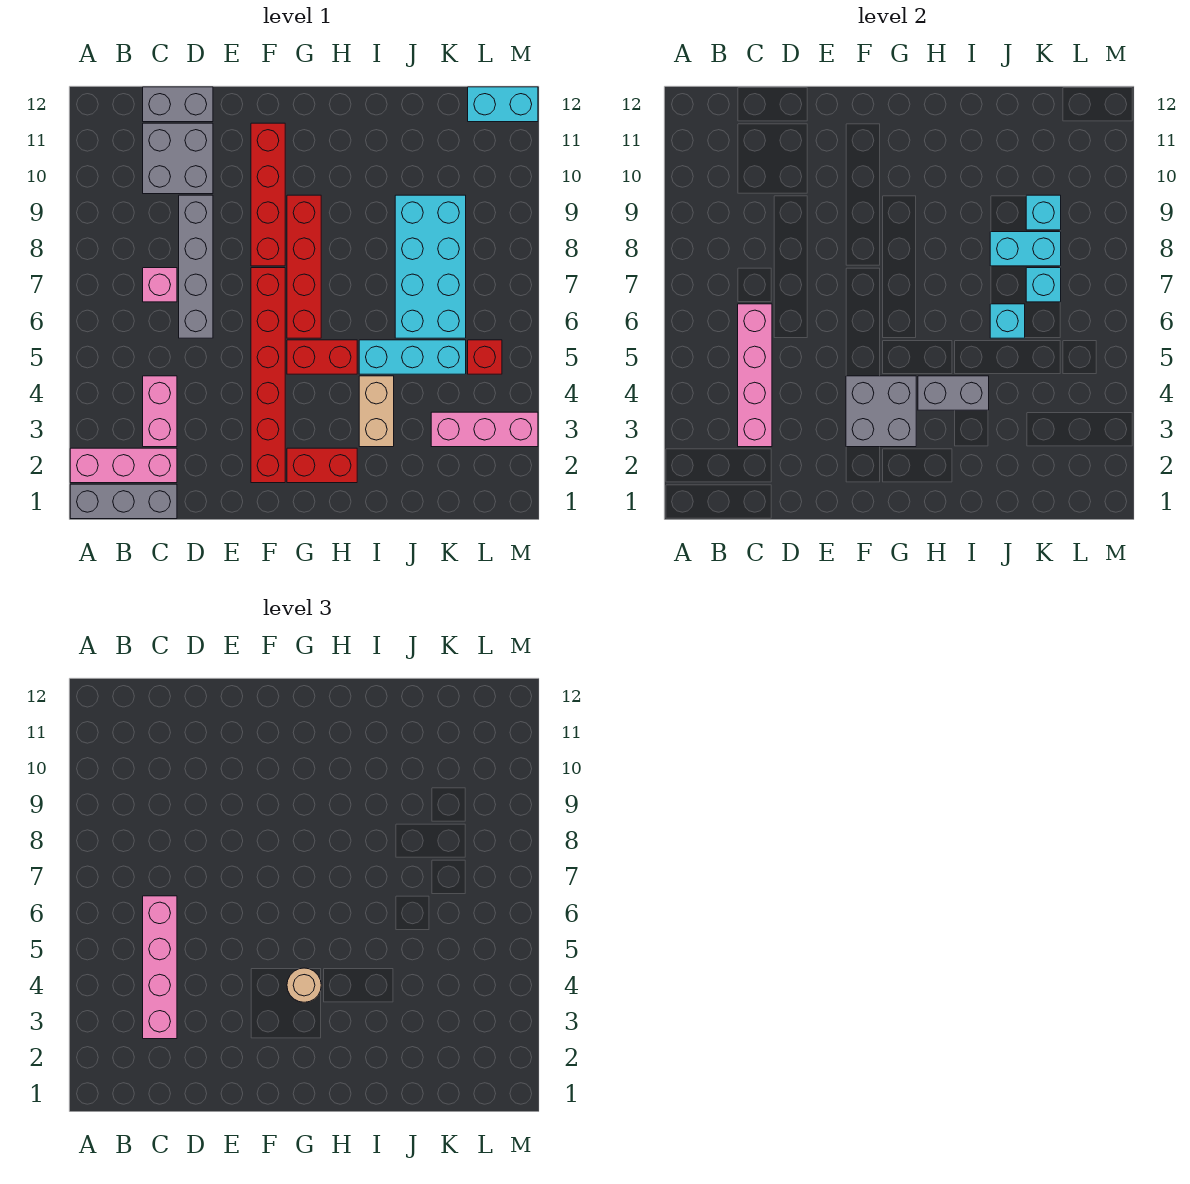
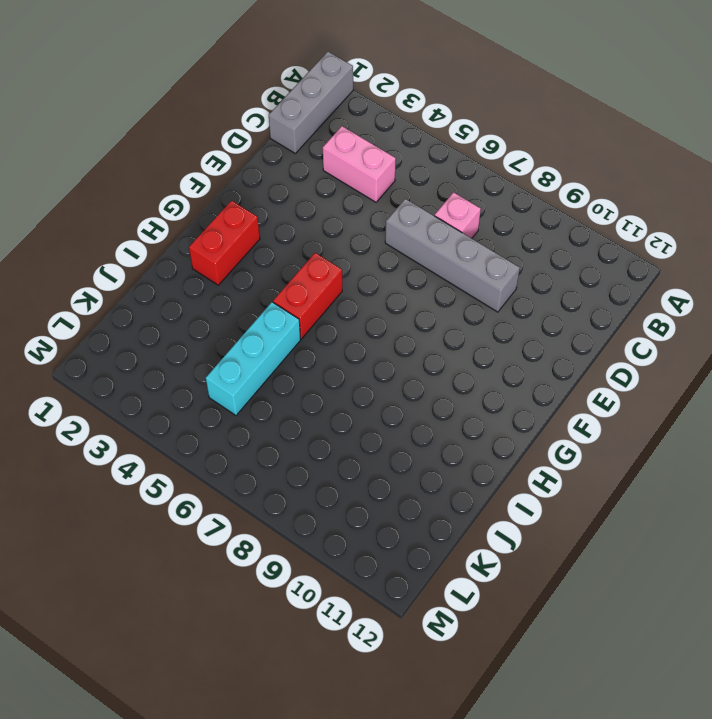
none -> pink brick A2:C2 level 1
none -> grey brick C10:D11 level 1
none -> grey brick C12:D12 level 1

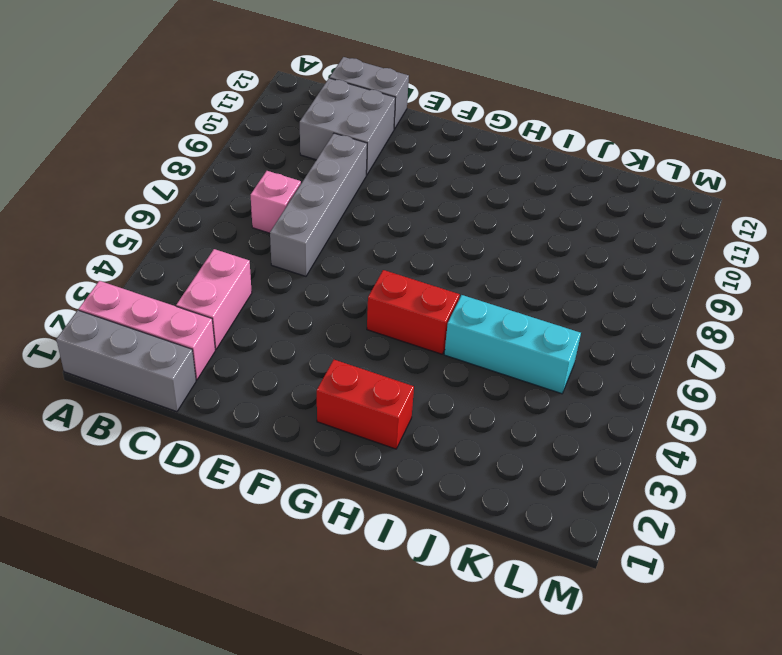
none -> red brick F2:F7 level 1
none -> red brick F8:F11 level 1
none -> red brick G6:G9 level 1

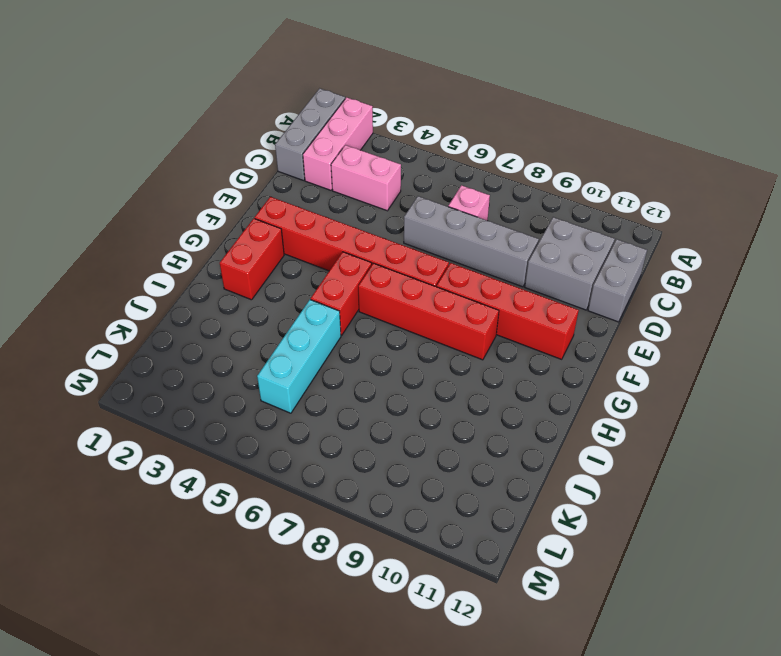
none -> tan brick I3:I4 level 1
none -> cyan brick J6:K9 level 1
none -> pink brick K3:M3 level 1

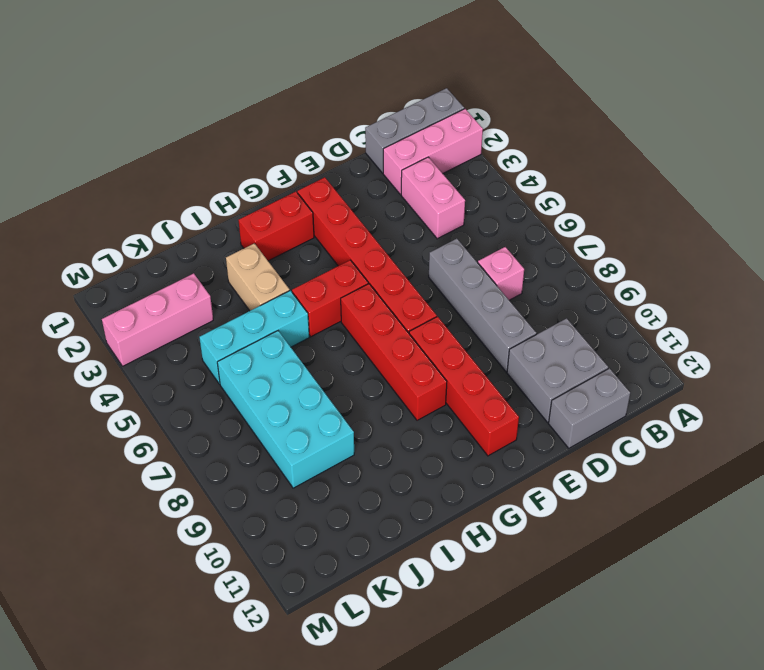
none -> red brick L5 level 1
none -> cyan brick L12:M12 level 1
none -> pink brick C3:C6 level 2

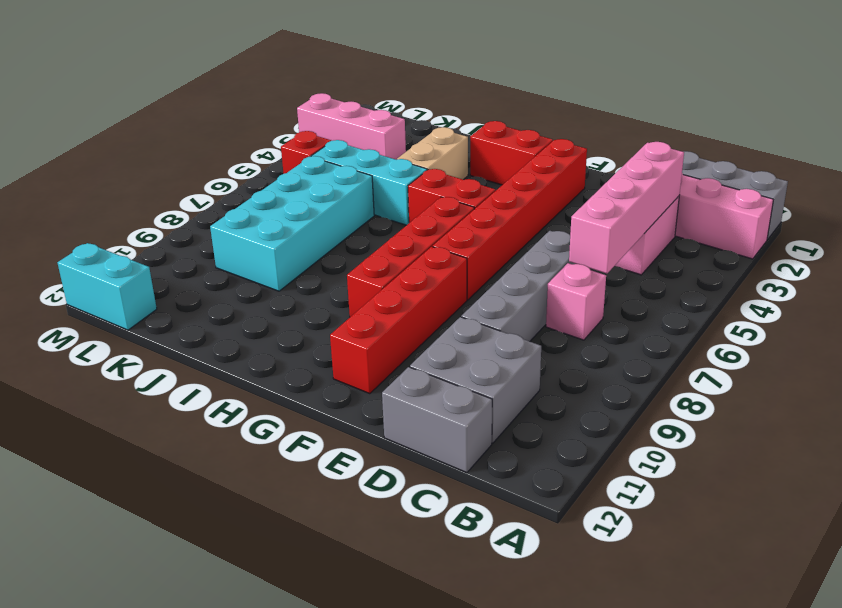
none -> grey brick F3:G4 level 2
none -> grey brick H4:I4 level 2
none -> cyan brick J6 level 2

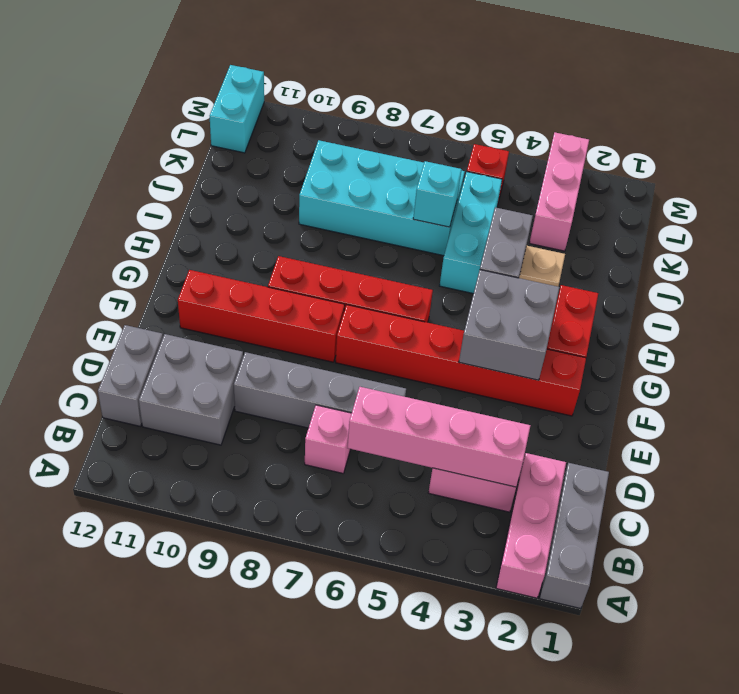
none -> red brick G5:H5 level 1
none -> cyan brick J8:K8 level 2
none -> cyan brick K7 level 2

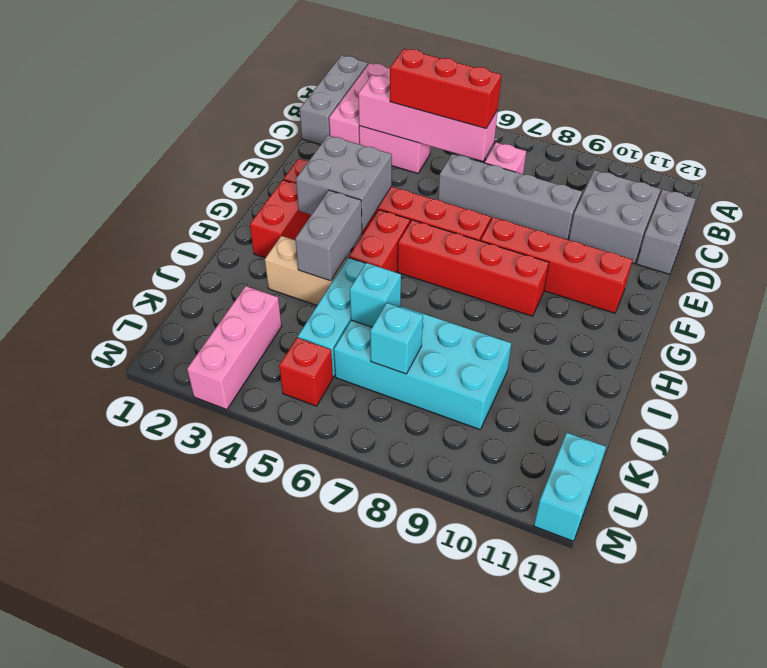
red brick C4:C6 level 3 -> pink brick C3:C6 level 3
none -> cyan brick J8:K8 level 2
none -> cyan brick K9 level 2
none -> tan round brick G4 level 3

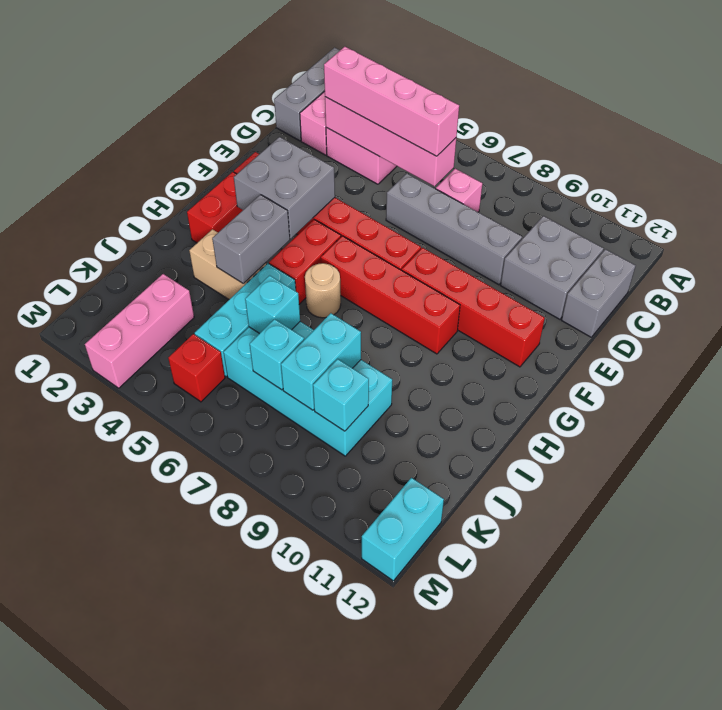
tan round brick H6 level 1 -> tan round brick G4 level 3

